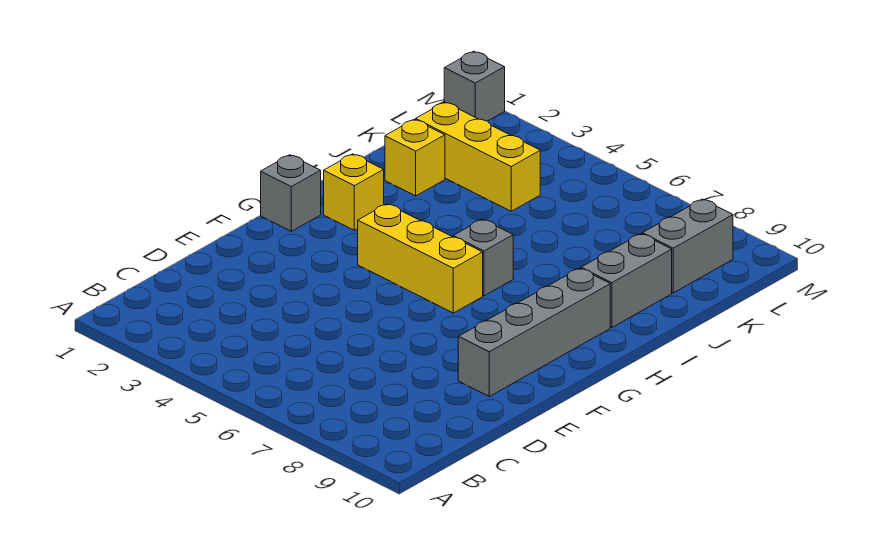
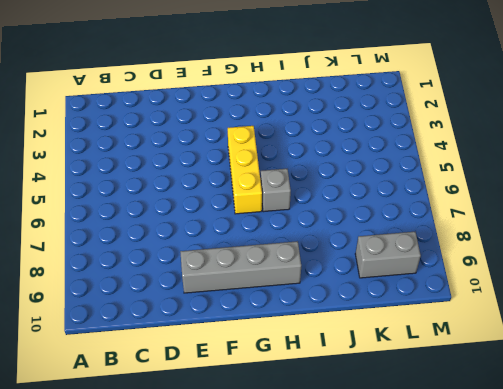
none -> grey brick G1 level 1
none -> yellow brick H2 level 1

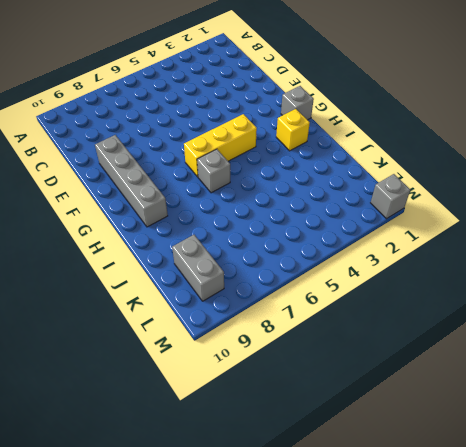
none -> grey brick I9:J9 level 1
none -> yellow brick J2 level 1

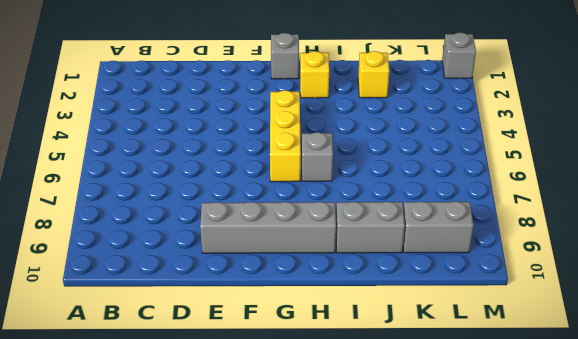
none -> yellow brick K2:K4 level 1

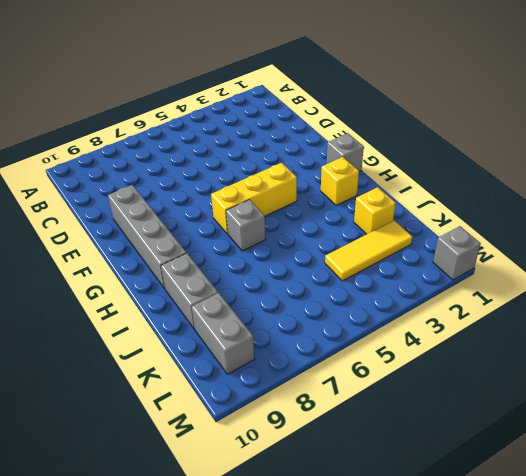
yellow tile K2:K4 level 1 -> yellow brick K2:K4 level 1

